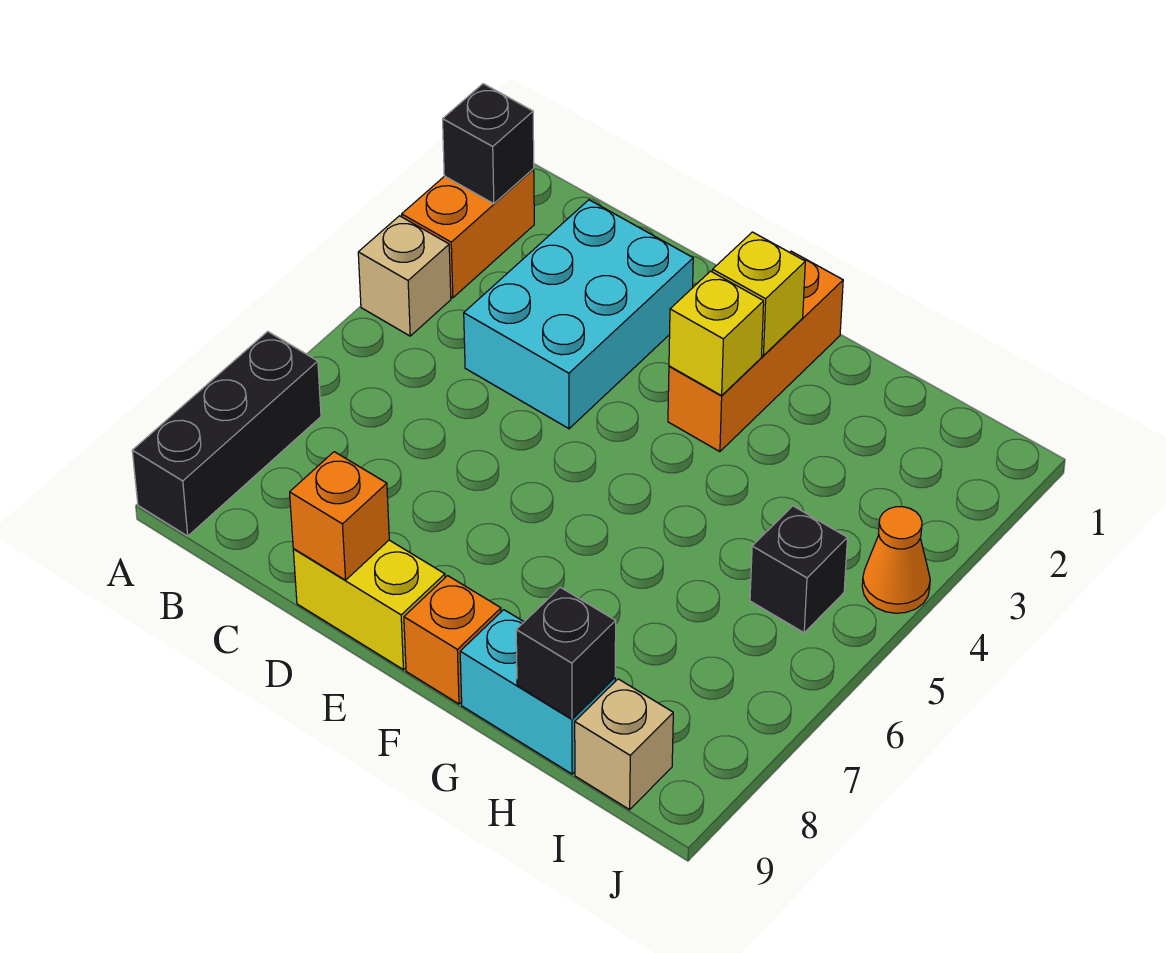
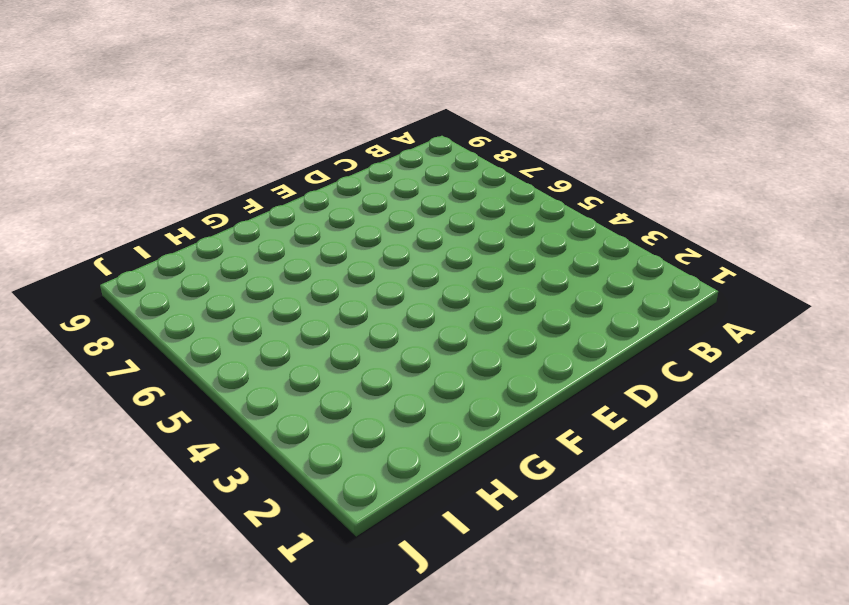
none -> orange brick A2:A3 level 1
none -> tan brick A4 level 1
none -> black brick A7:A9 level 1

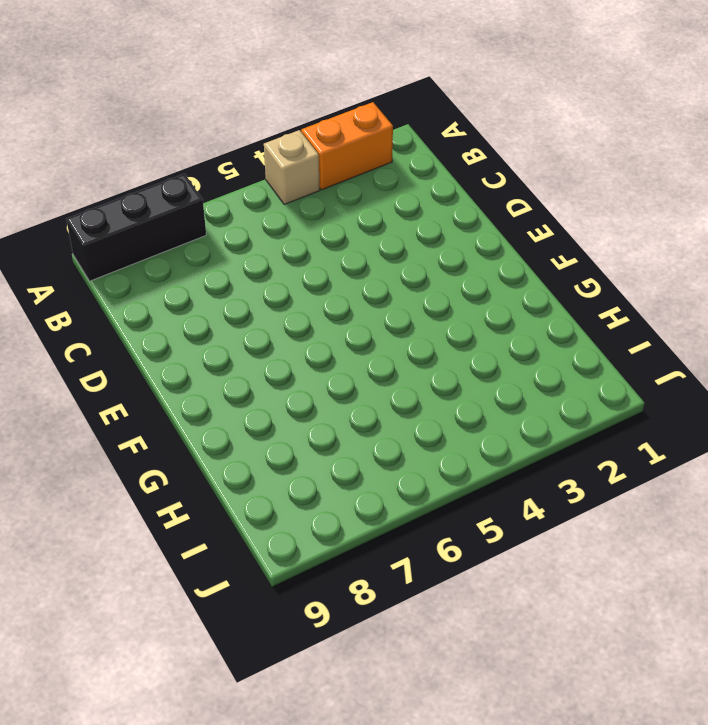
none -> cyan brick C2:D4 level 1
none -> yellow brick D9:E9 level 1
none -> orange brick F1:F3 level 1

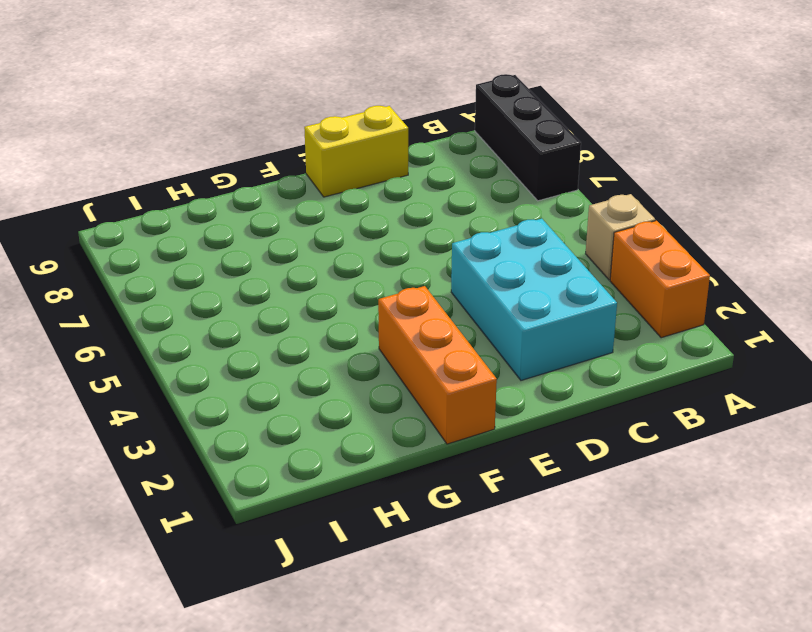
none -> orange brick F9 level 1
none -> cyan brick G9:H9 level 1
none -> black brick I5 level 1

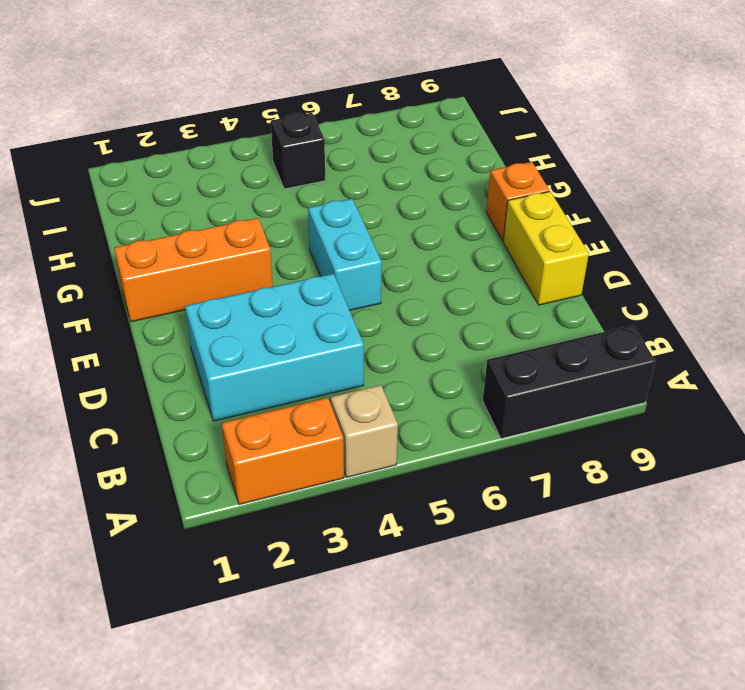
cyan brick E5:F5 level 1 -> cyan brick G9:H9 level 1
none -> tan brick I9 level 1
none -> orange cone J4 level 1
none -> black brick A2 level 2

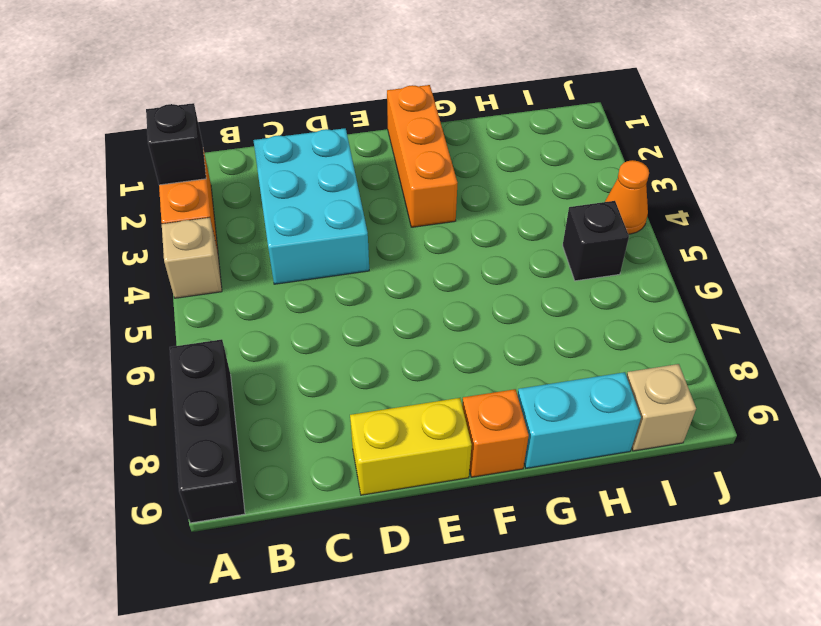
none -> orange brick D9 level 2
none -> yellow brick F2 level 2
none -> yellow brick F3 level 2

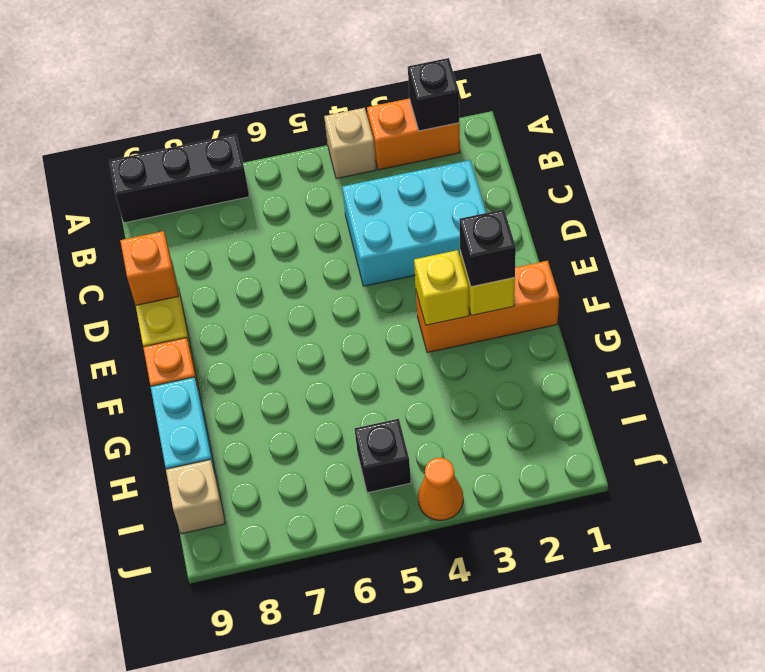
black brick F2 level 3 -> black brick H9 level 2

